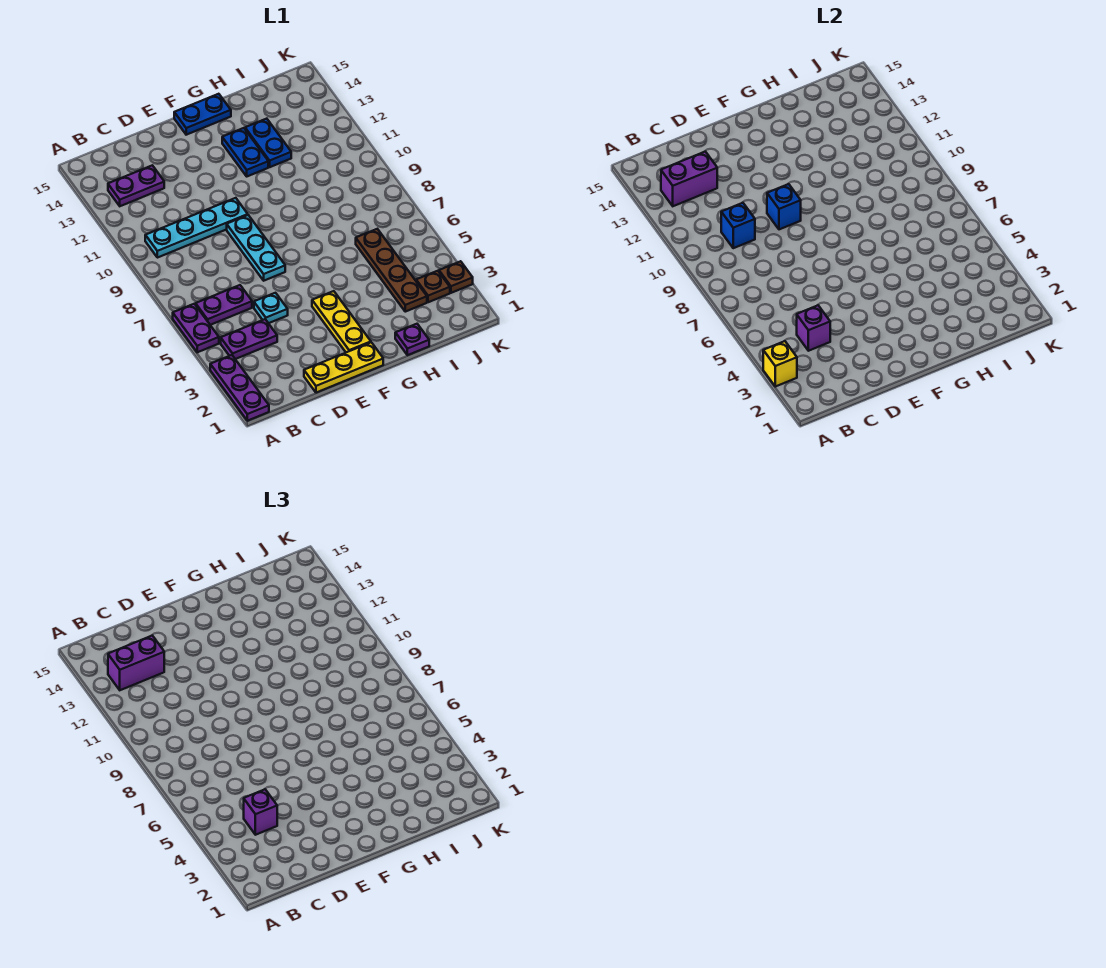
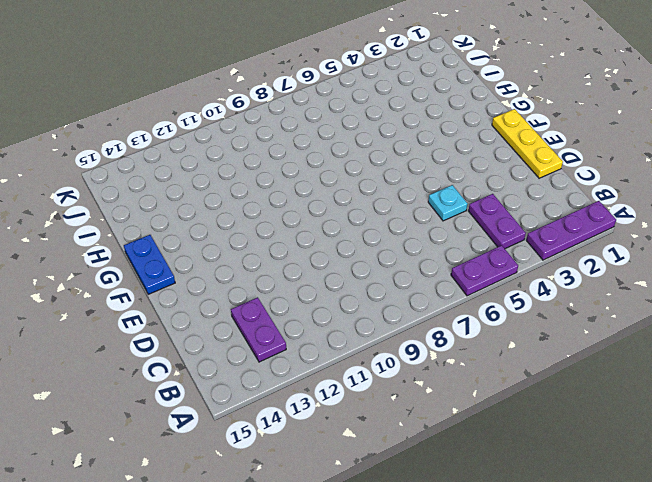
none -> purple plate B6:C6 level 1
none -> cyan plate B10:E10 level 1
none -> cyan plate E7:E9 level 1

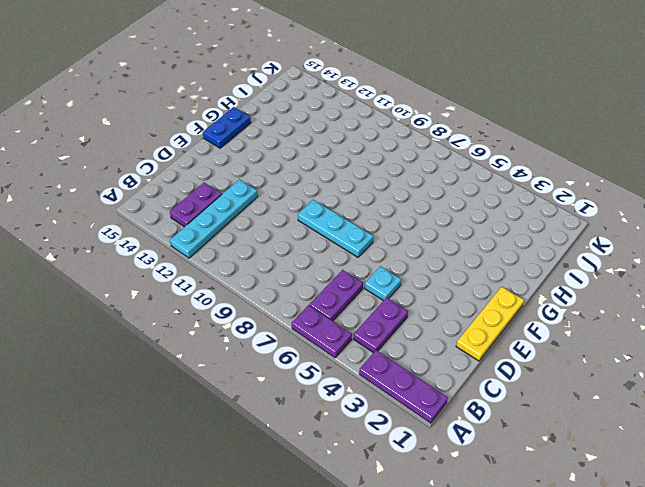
cyan plate A12:D12 level 1 -> cyan plate B10:E10 level 1
none -> yellow plate F2:F4 level 1
none -> blue plate G12:G13 level 1
none -> purple plate H1 level 1

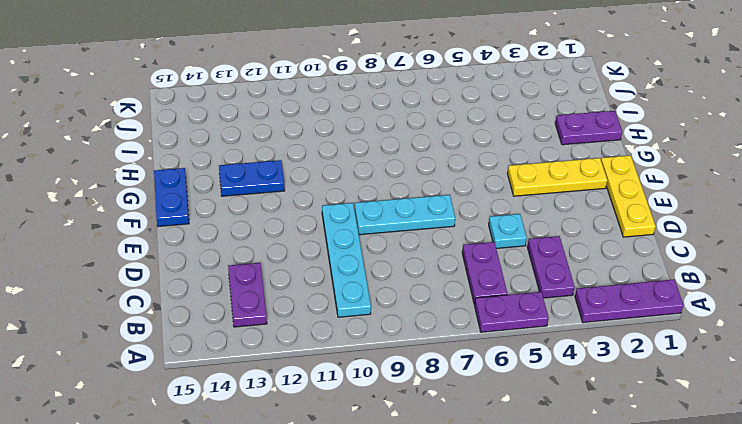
purple plate H1:H2 level 1 -> purple plate H1 level 1
none -> blue plate H12:H13 level 1
none -> brown plate I3:I6 level 1
none -> brown plate J3 level 1

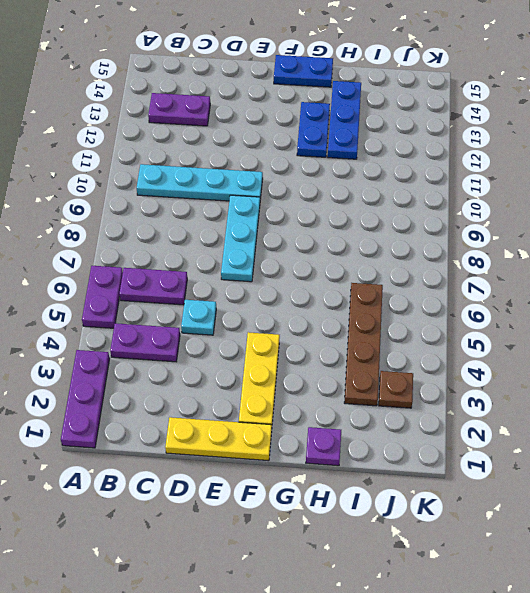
blue plate H12:H14 level 1 -> blue plate H12:H13 level 1
none -> brown plate K3 level 1
none -> yellow brick A3 level 2
none -> purple brick B13:C13 level 2

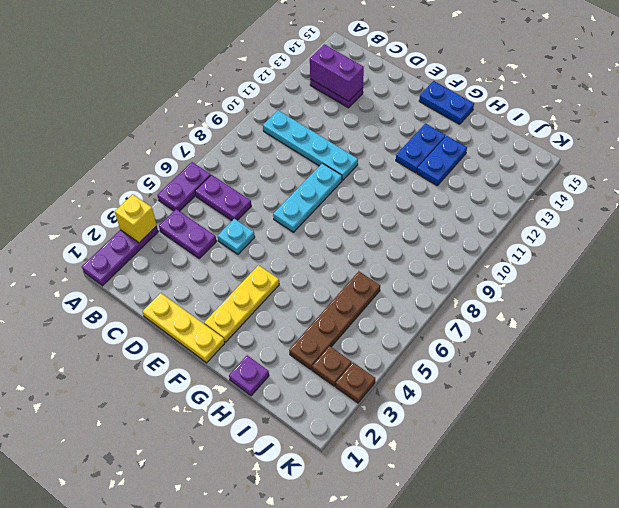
none -> purple brick C4 level 2
none -> blue brick C10 level 2
none -> blue brick E10 level 2

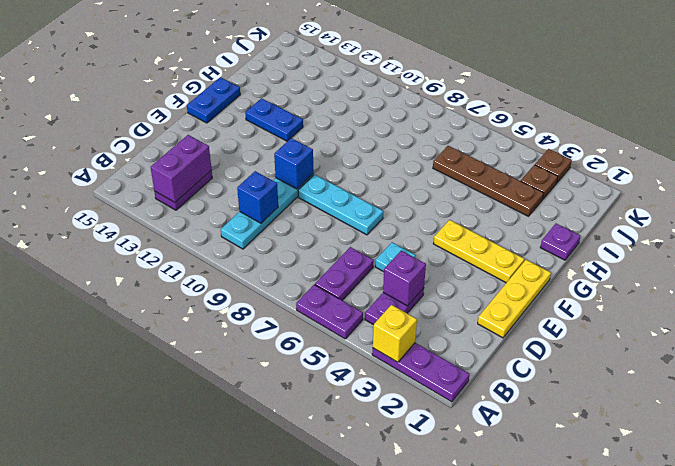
none -> blue plate H12:H13 level 1
none -> purple brick B13:C13 level 3
none -> purple brick C4 level 3

